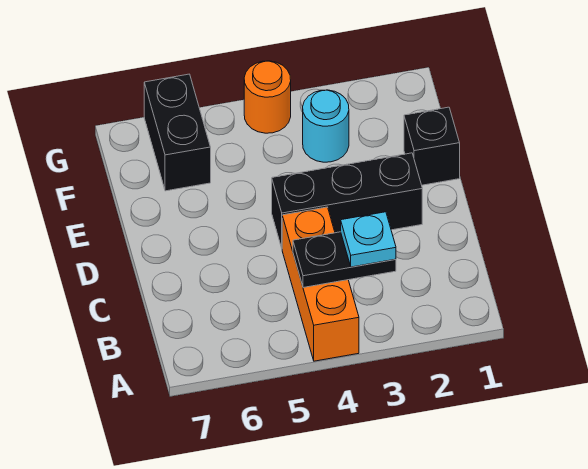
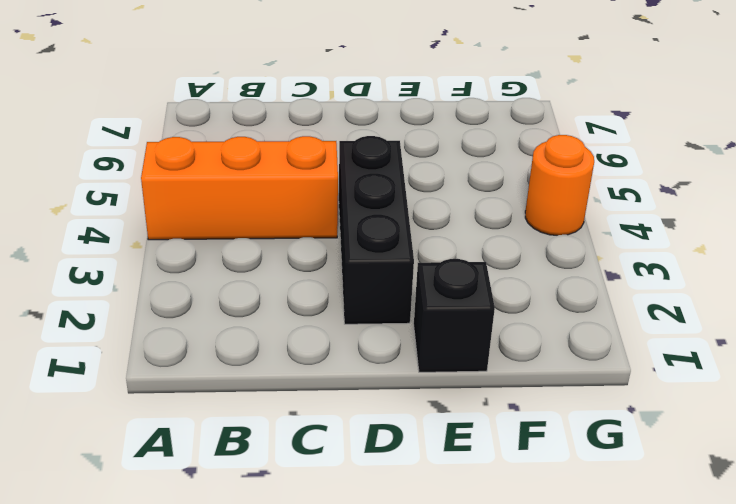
none -> cyan round brick F3 level 1
none -> black brick F6:G6 level 1

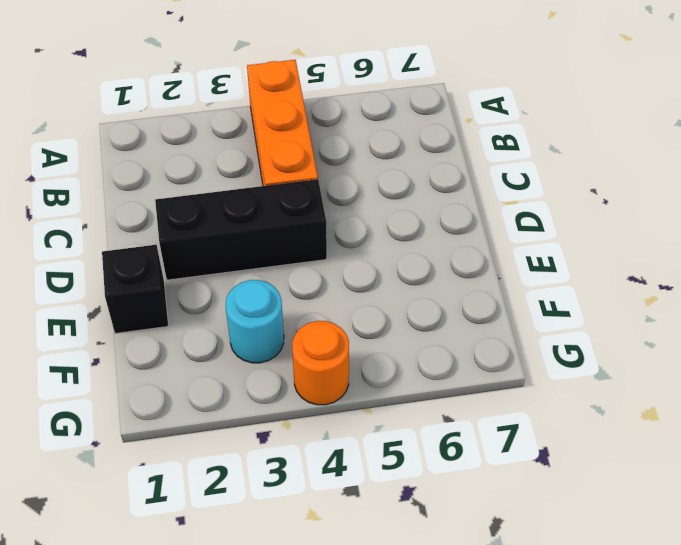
none -> black brick F6:G6 level 1
none -> black plate B3:B4 level 2

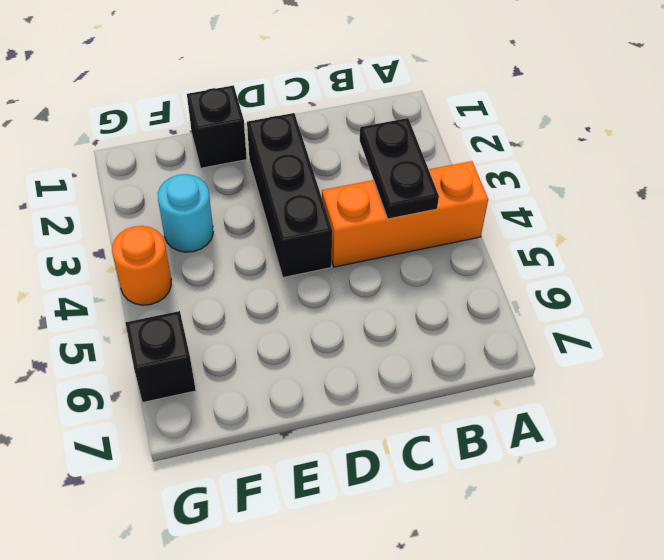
black brick G6 level 1 -> black brick F6:G6 level 1
none -> cyan plate B3 level 3

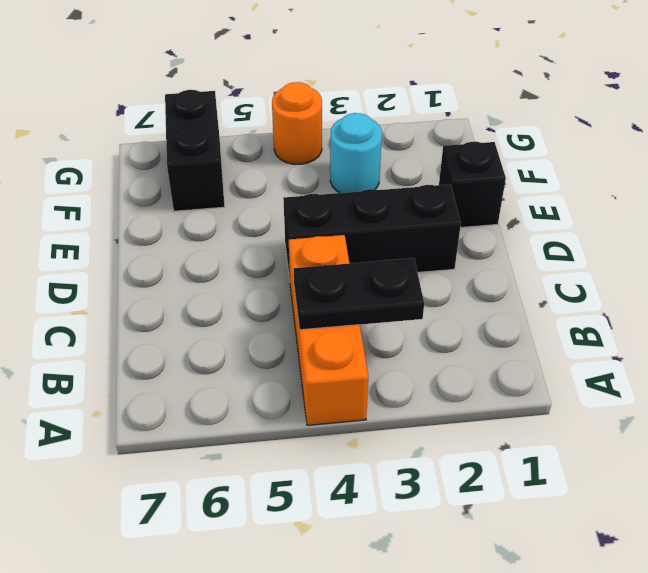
none -> cyan plate B3 level 3

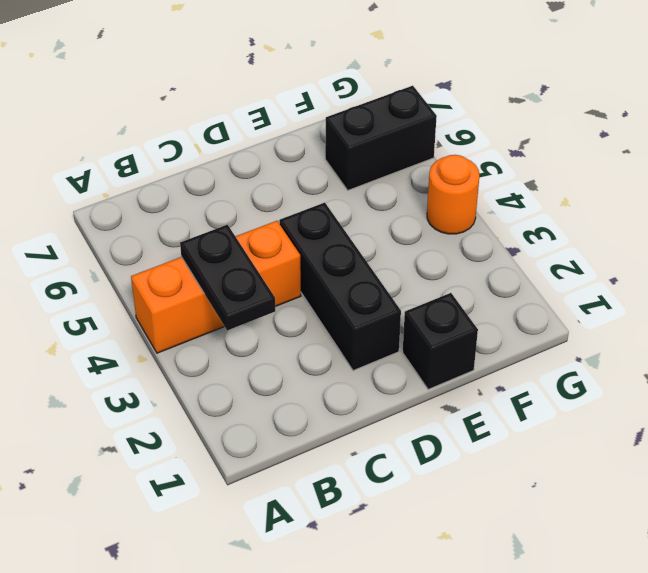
none -> cyan round brick F3 level 1
none -> cyan plate B3 level 3

